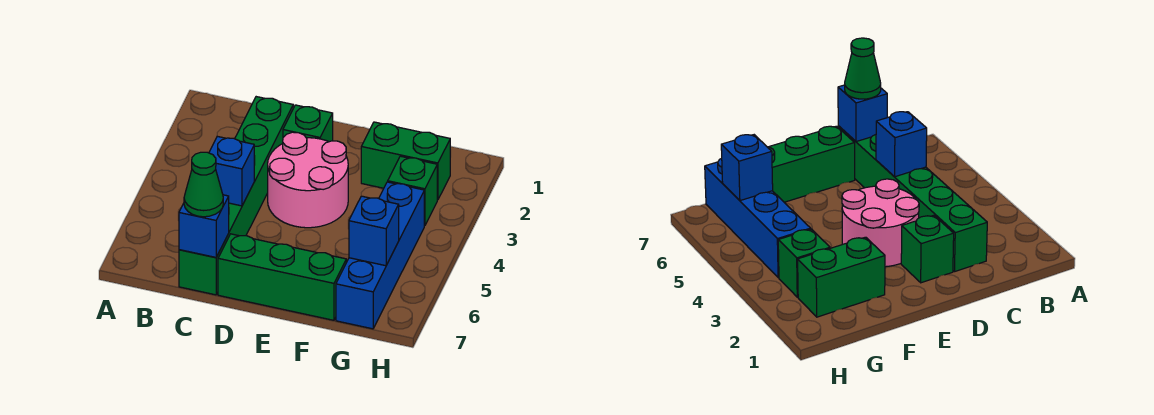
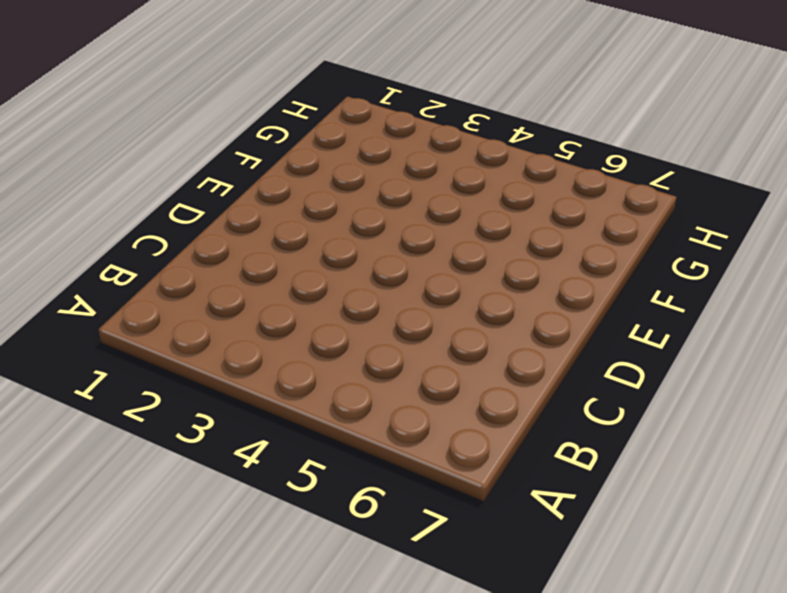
none -> green brick C2:C7 level 1
none -> green brick D2 level 1

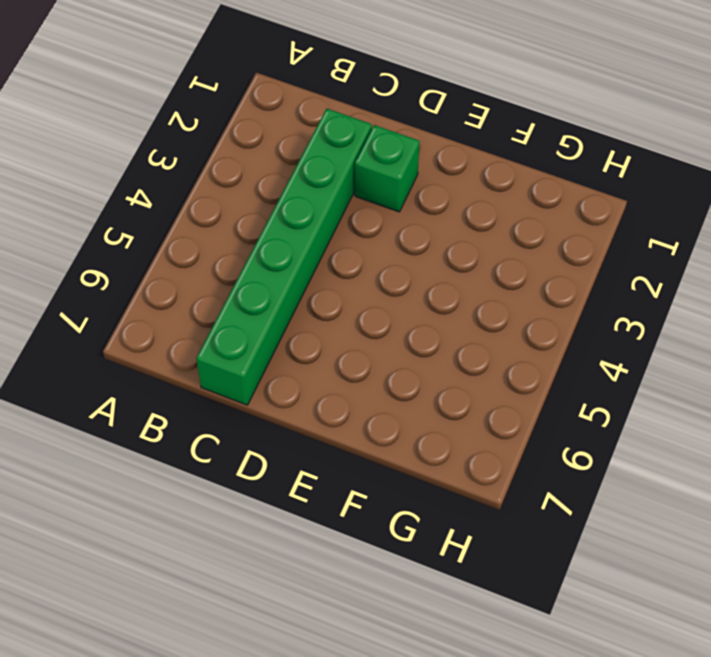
none -> pink round brick D3:E4 level 1
none -> green brick D7:F7 level 1

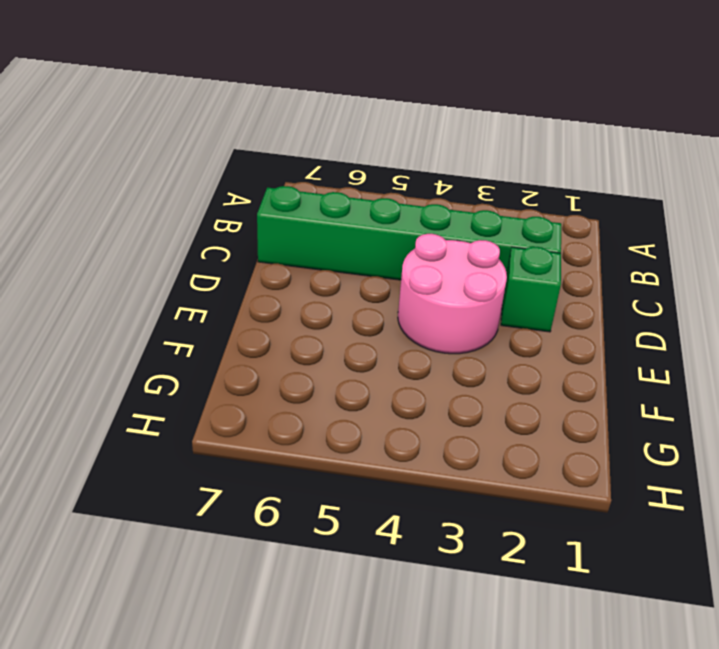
none -> green brick D7:F7 level 1
none -> green brick F2:G2 level 1

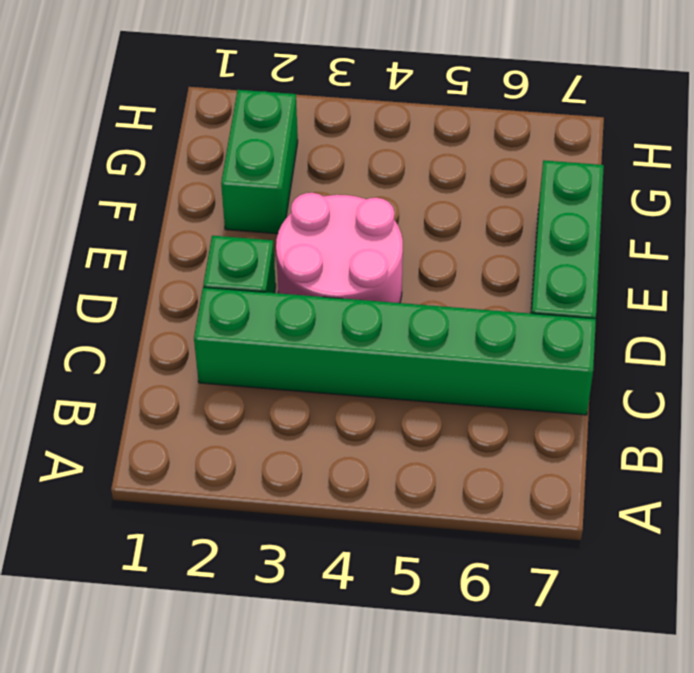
none -> green brick G3 level 1
none -> blue brick G4:G7 level 1

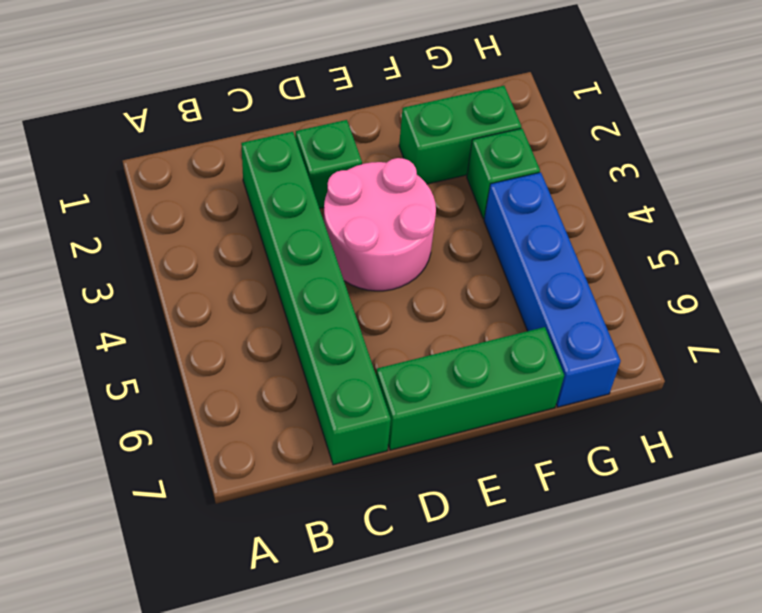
none -> blue brick C5 level 2
none -> blue brick C7 level 2

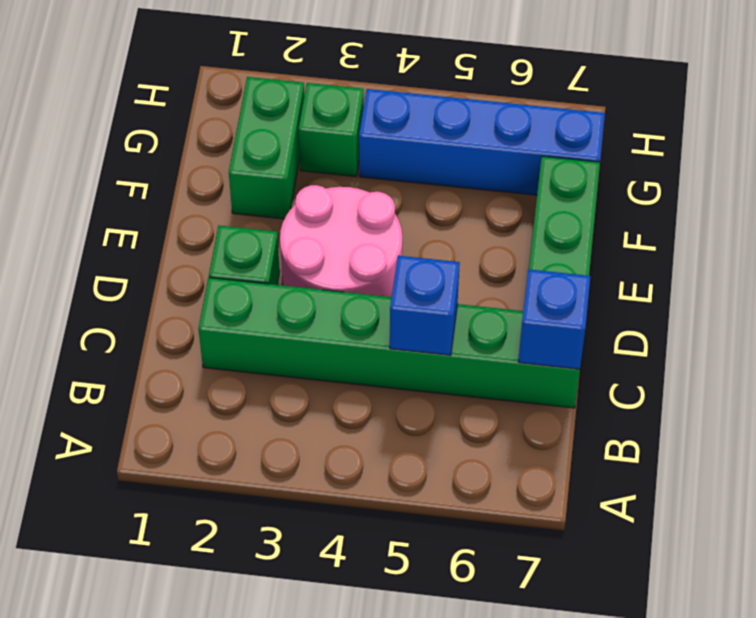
none -> blue brick G6 level 2
none -> green cone C7 level 3

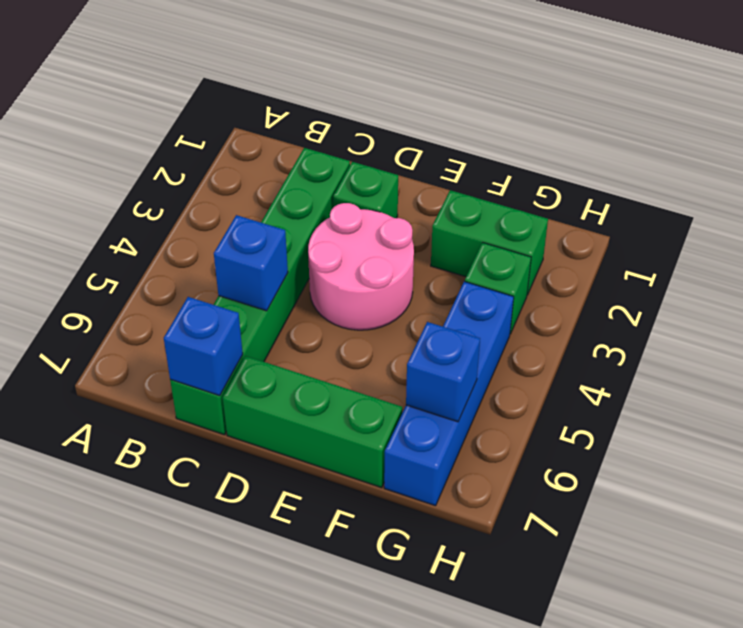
none -> green cone C7 level 3

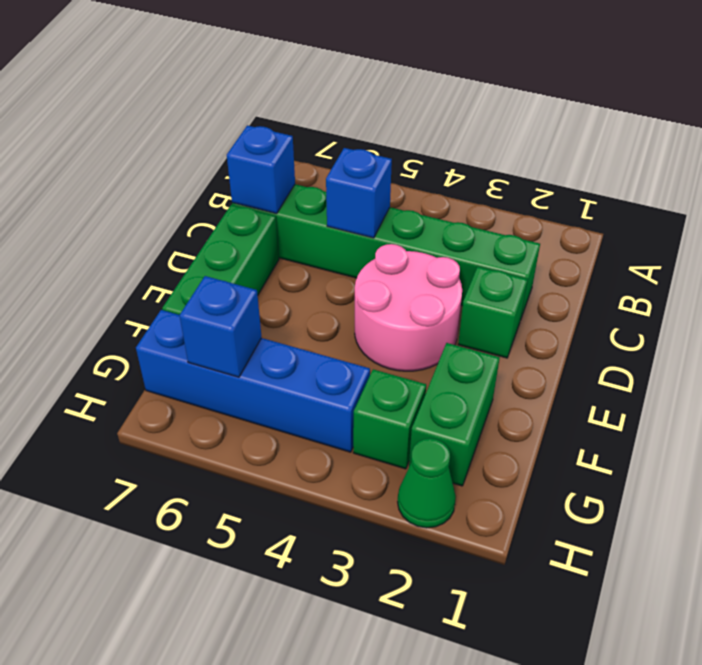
green cone H2 level 1 -> green cone C7 level 3

